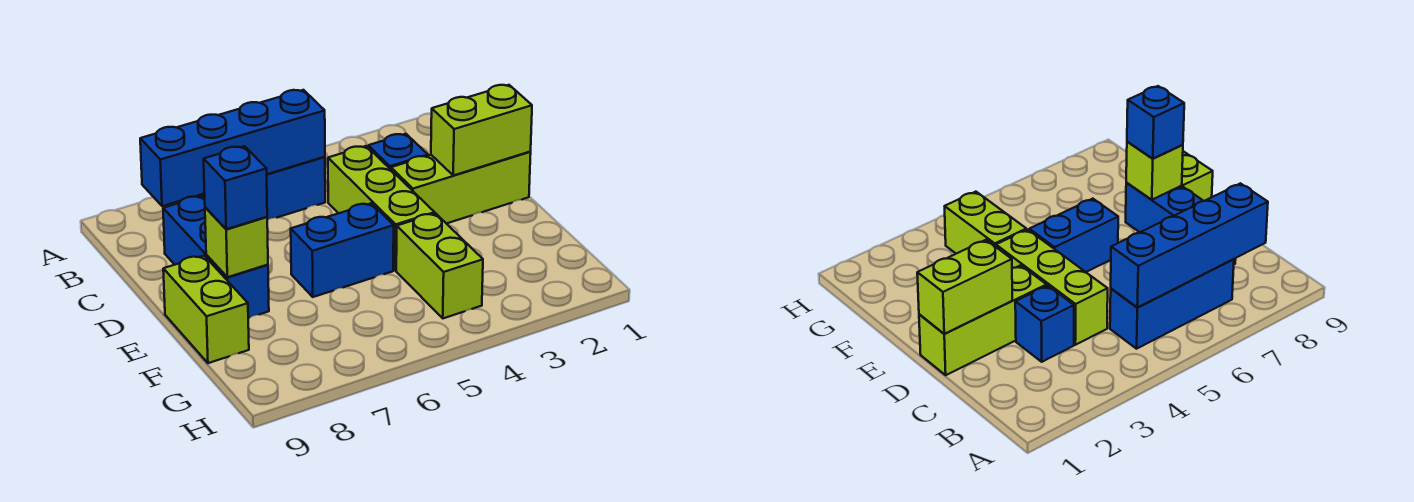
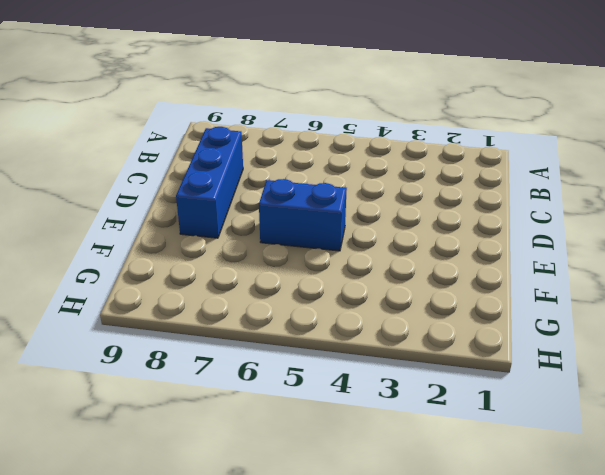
none -> blue brick B5:B7 level 1
none -> blue brick C3 level 1
none -> lime brick C4:E4 level 1

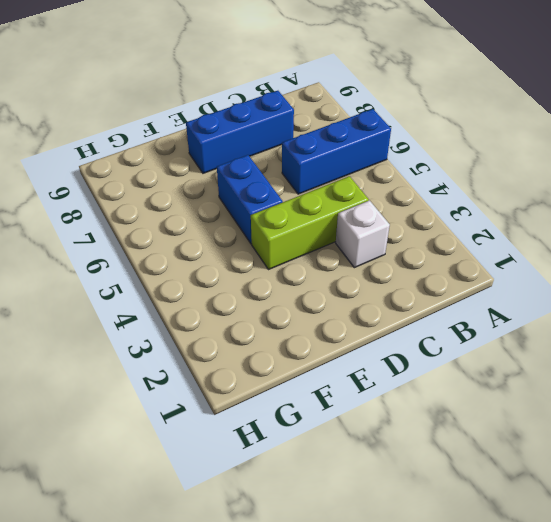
blue brick A6:C6 level 1 -> blue brick B5:B7 level 1
white brick C3 level 1 -> blue brick C3 level 1
none -> lime brick D1:D3 level 1
none -> lime brick E9:F9 level 1
none -> lime brick F4:G4 level 1

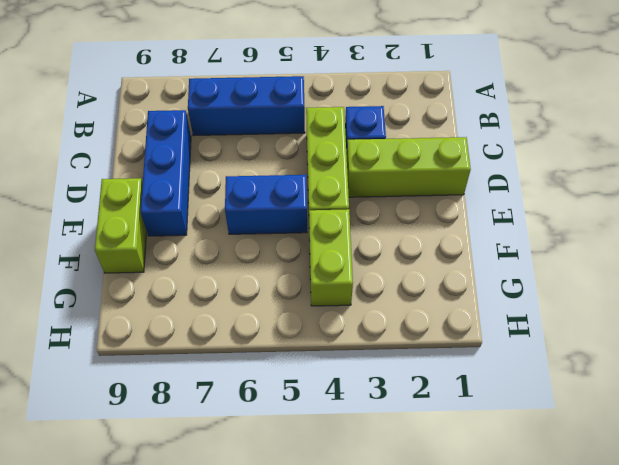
none -> blue brick B5:B8 level 2
none -> lime brick D1:D2 level 2
none -> lime brick E8 level 2

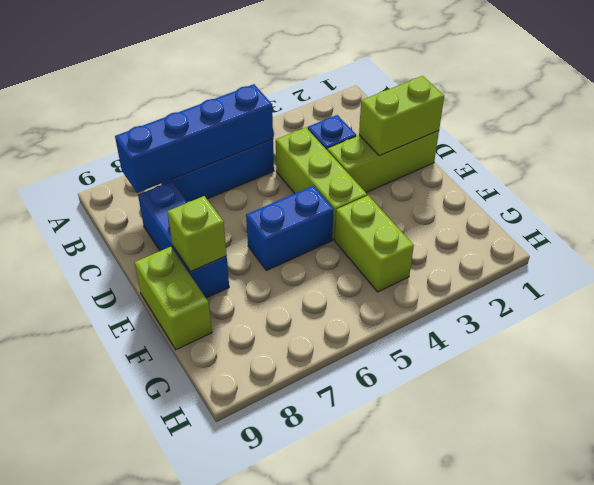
none -> blue brick E8 level 3

